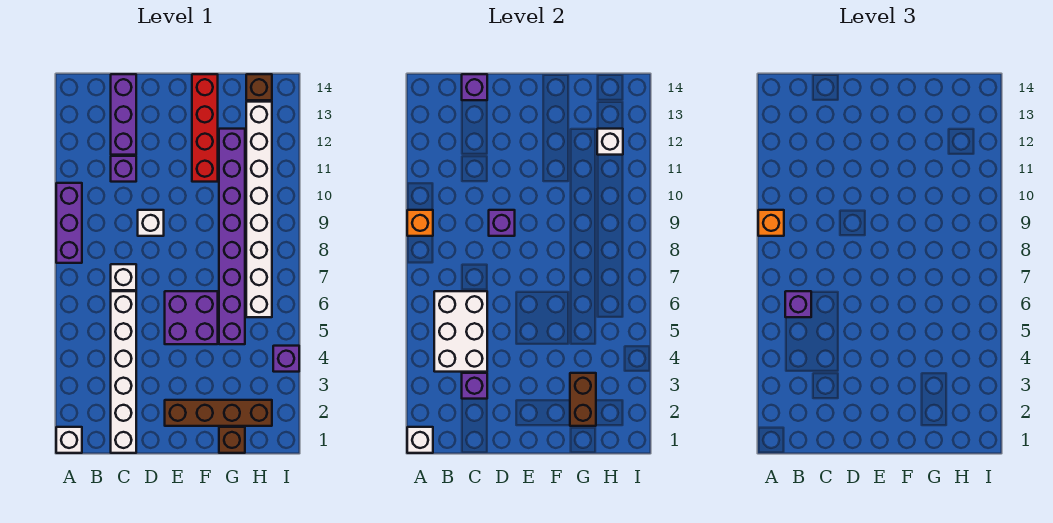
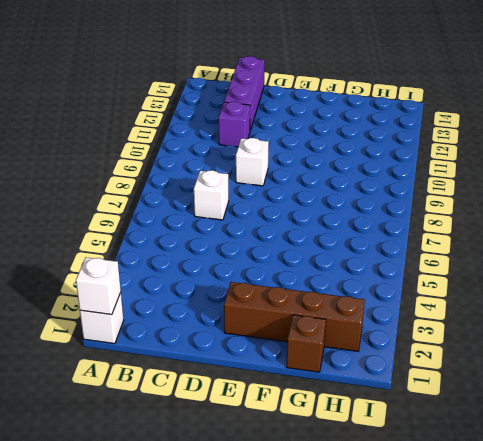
none -> purple brick A8:A10 level 1
none -> white brick C1:C6 level 1
none -> purple brick E5:F6 level 1

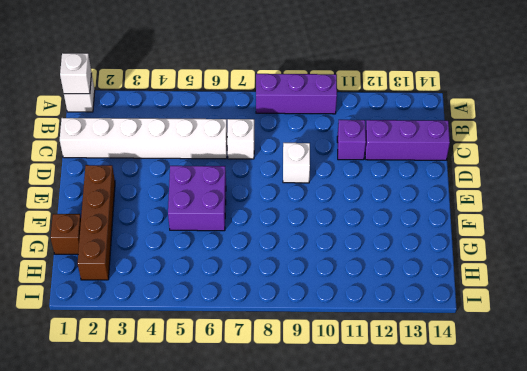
none -> red brick F11:F14 level 1
none -> purple brick G5:G12 level 1
none -> white brick H6:H13 level 1

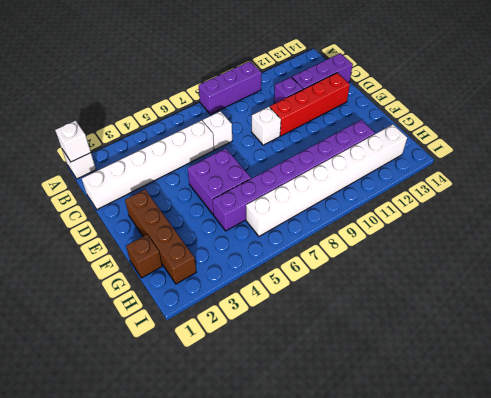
red brick D10:D13 level 1 -> red brick F11:F14 level 1
none -> brown brick H14 level 1
none -> purple brick I4 level 1
none -> orange brick A9 level 2

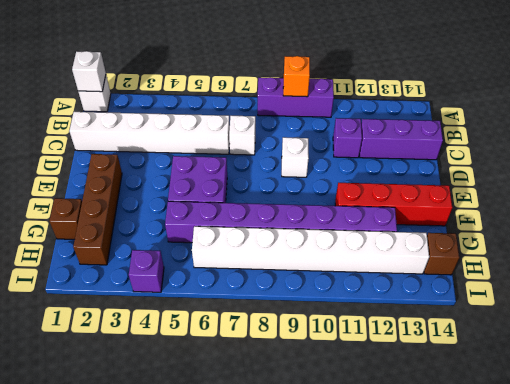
none -> white brick B4:C6 level 2
none -> purple brick C3 level 2
none -> purple brick C14 level 2

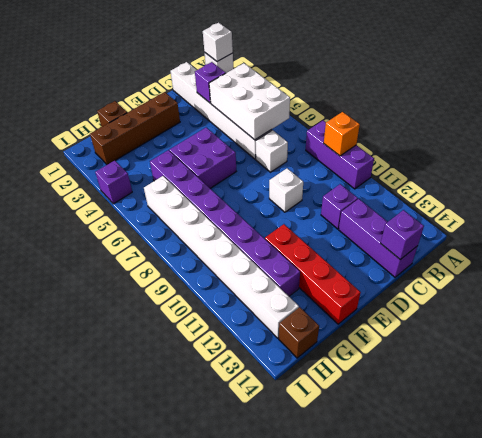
none -> purple brick D9 level 2
none -> brown brick G2:G3 level 2
none -> white brick H12 level 2

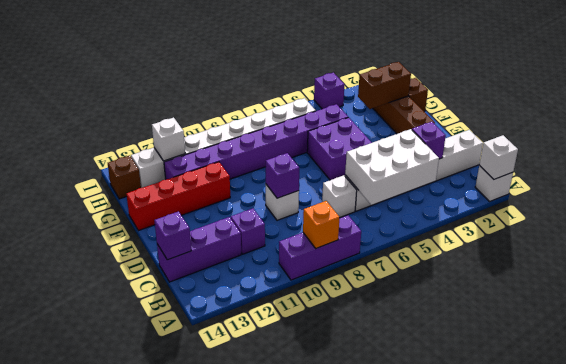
none -> orange brick A9 level 3
none -> purple brick B6 level 3

